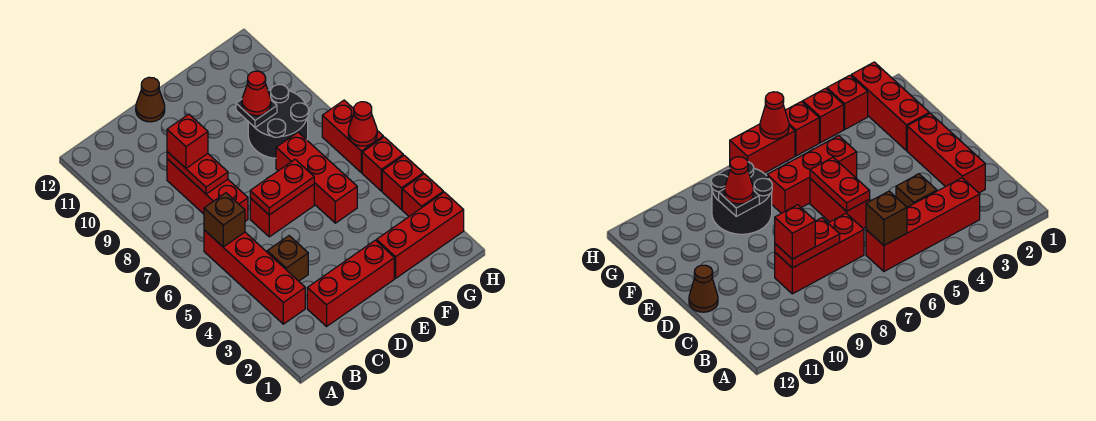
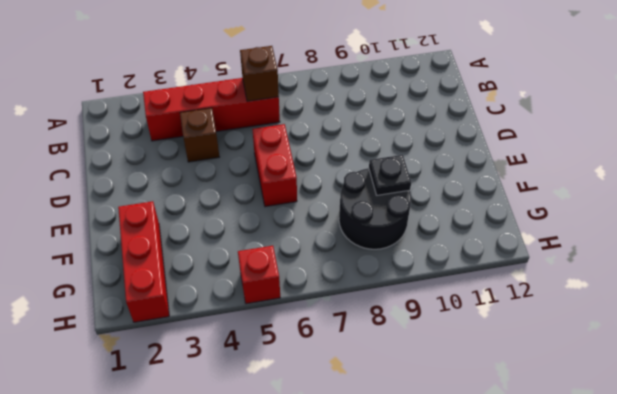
none -> red brick C2:E2 level 1
none -> red brick C7:C9 level 1
none -> brown cone D12 level 1

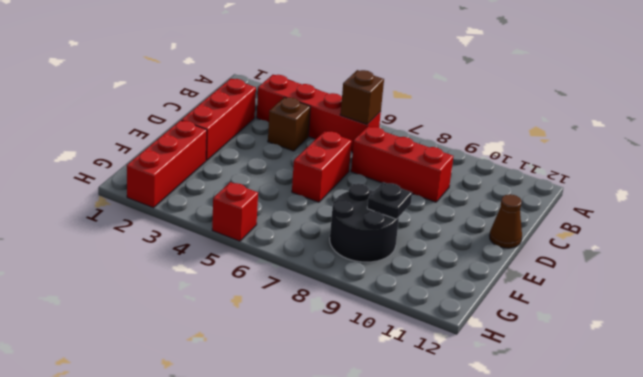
none -> red brick F5:F7 level 1
none -> red brick H3 level 1
none -> red brick H4 level 1

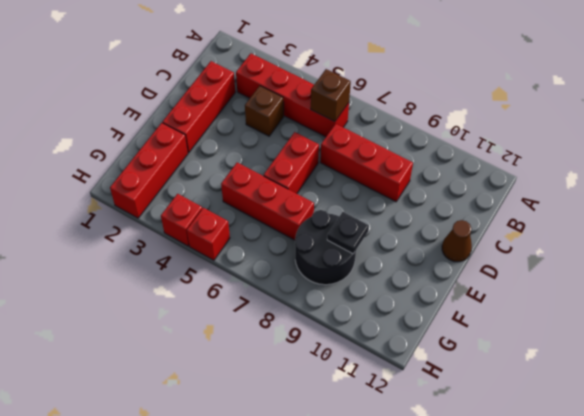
none -> red brick H3 level 1
none -> red brick H6:H7 level 1
none -> red plate C8:C9 level 2

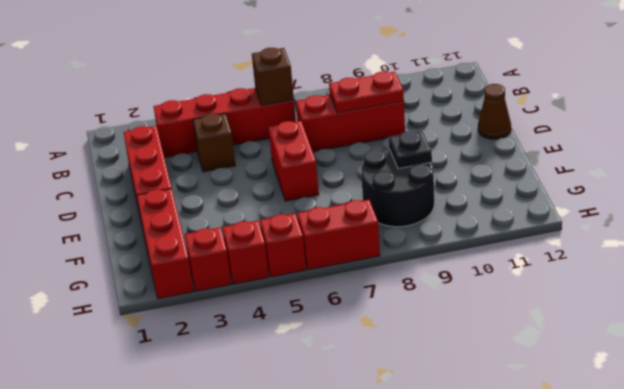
none -> red brick F5:F7 level 1
none -> red plate D6:E6 level 2
none -> red cone H6 level 2

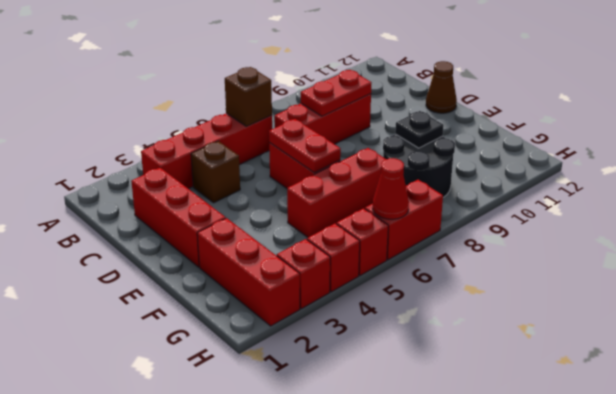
none -> red brick C9 level 3
none -> red cone F9 level 3

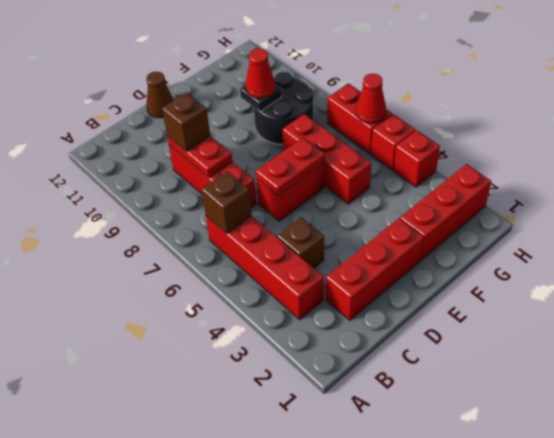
brown brick C9 level 3 -> red brick C9 level 3
none -> red brick H3 level 1

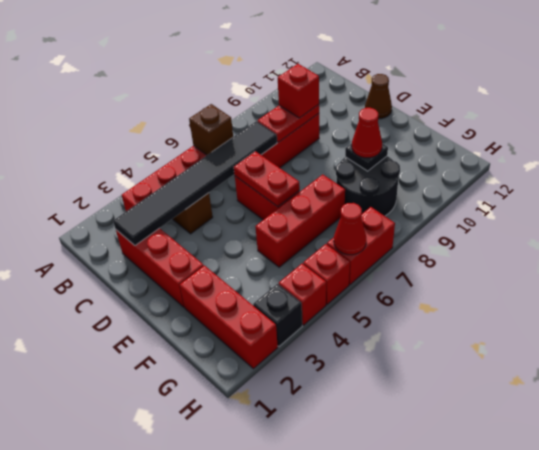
black tile C2:C7 level 2 -> none
black brick H3 level 1 -> red brick H3 level 1

